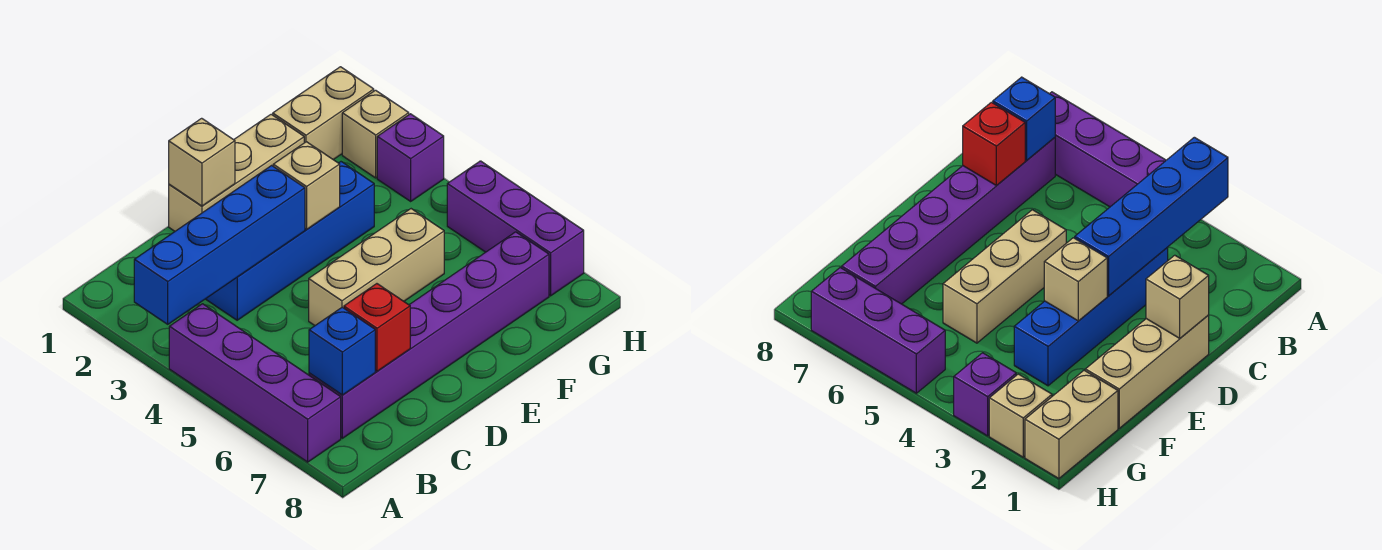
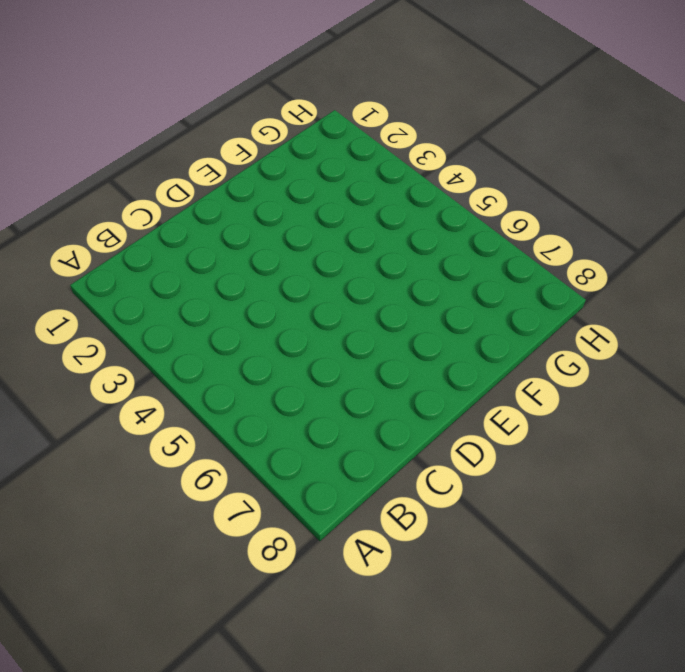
none -> purple brick A4:A7 level 1
none -> purple brick B7:G7 level 1
none -> blue brick C3:F3 level 1

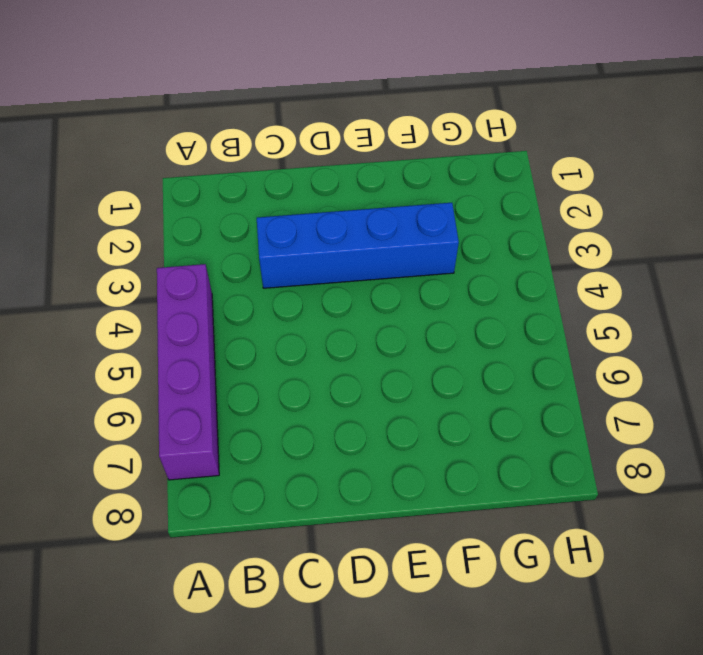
none -> purple brick B7:G7 level 1
none -> tan brick D1:F1 level 1
none -> tan brick D5:F5 level 1

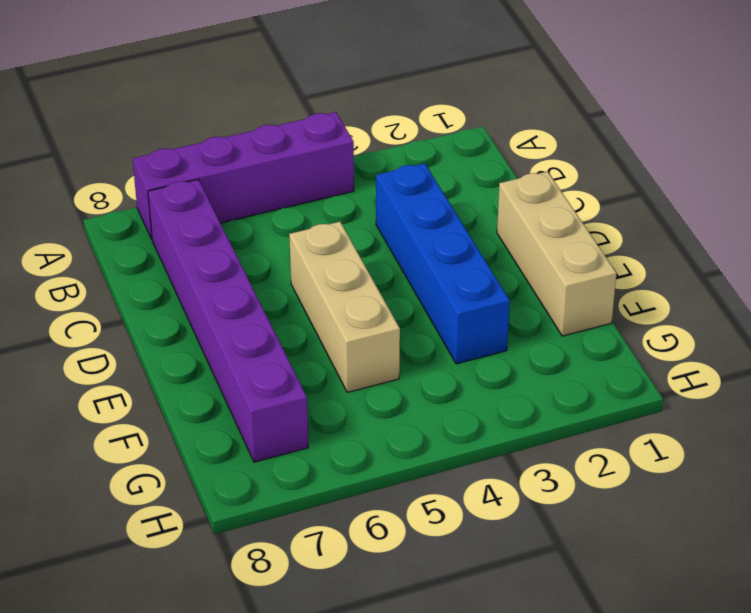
none -> tan brick G1:H1 level 1
none -> tan brick H2 level 1
none -> purple brick H3 level 1

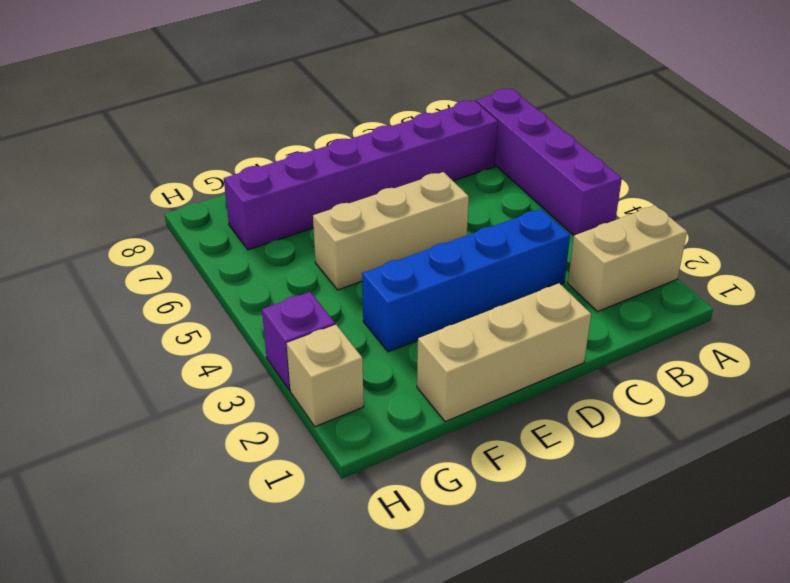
tan brick A2:B2 level 1 -> tan brick G1:H1 level 1
none -> purple brick H5:H7 level 1
none -> blue brick A3:D3 level 2
none -> blue brick B7 level 2

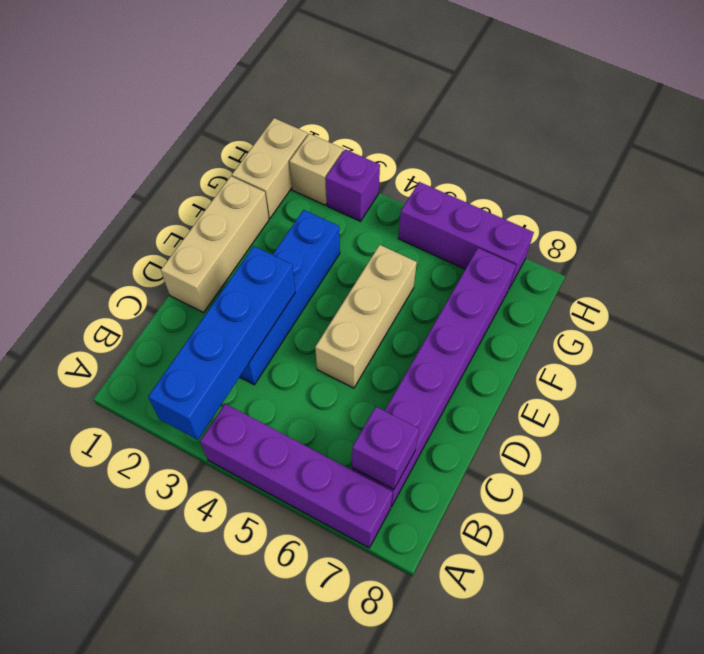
purple brick B7 level 2 -> blue brick B7 level 2
none -> red brick C7 level 2
none -> tan brick D1 level 2
none -> tan brick E3 level 2

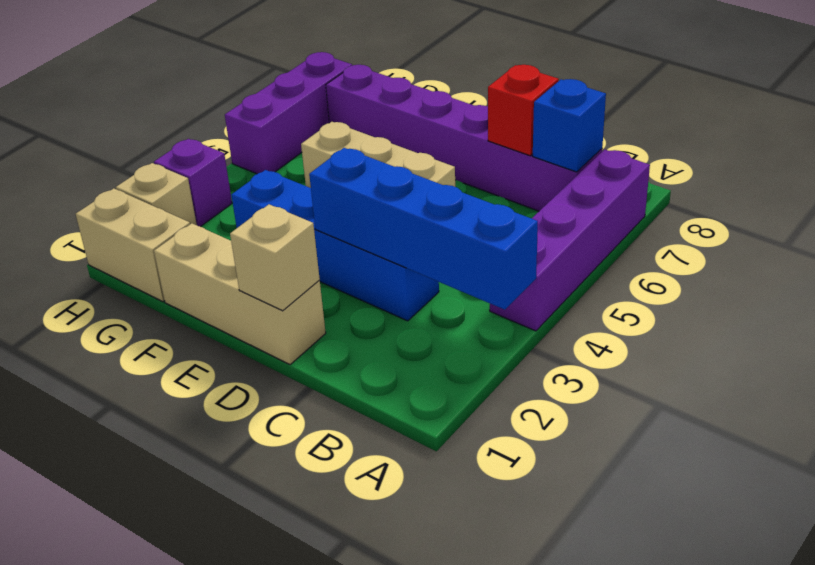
none -> tan brick E3 level 2

